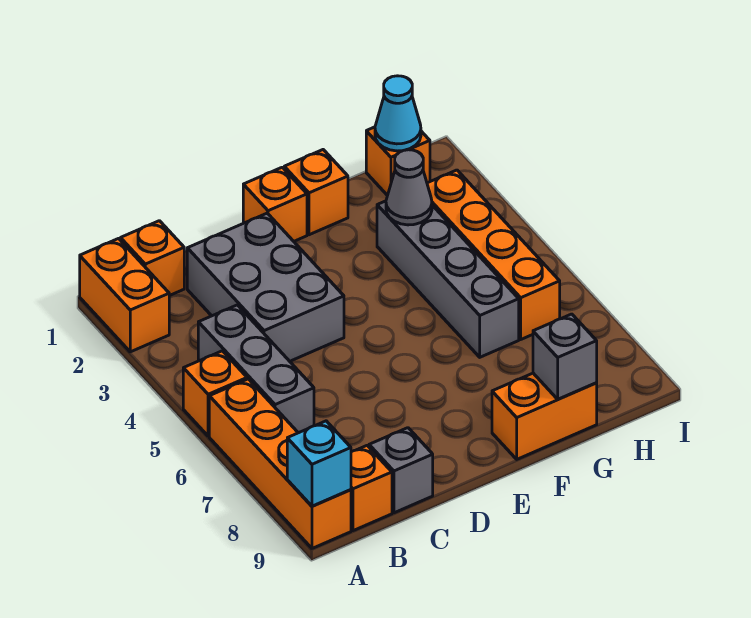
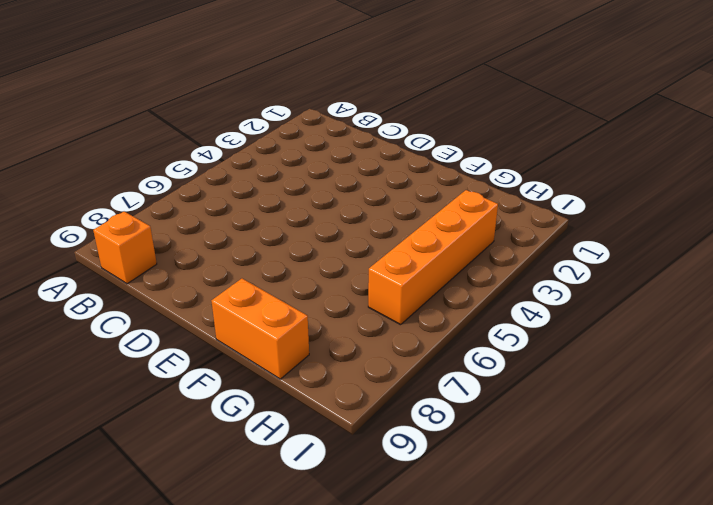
none -> orange brick A1:A2 level 1
none -> orange brick A5 level 1
none -> orange brick A6:A9 level 1

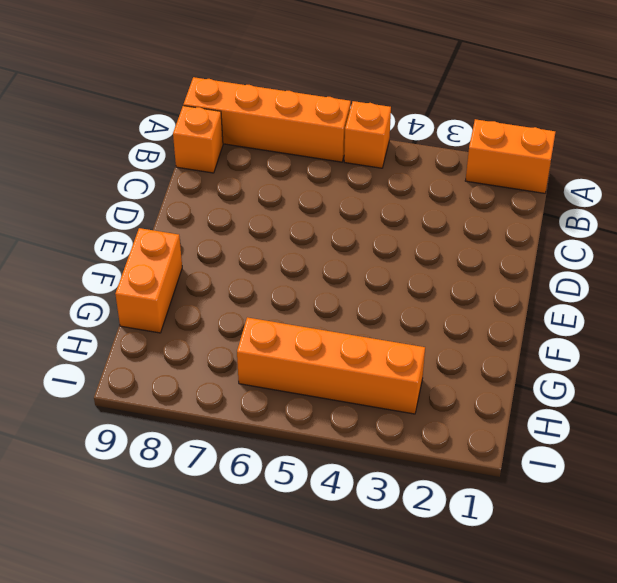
none -> orange brick B1 level 1
none -> grey brick B4:B6 level 1
none -> grey brick C2:D4 level 1

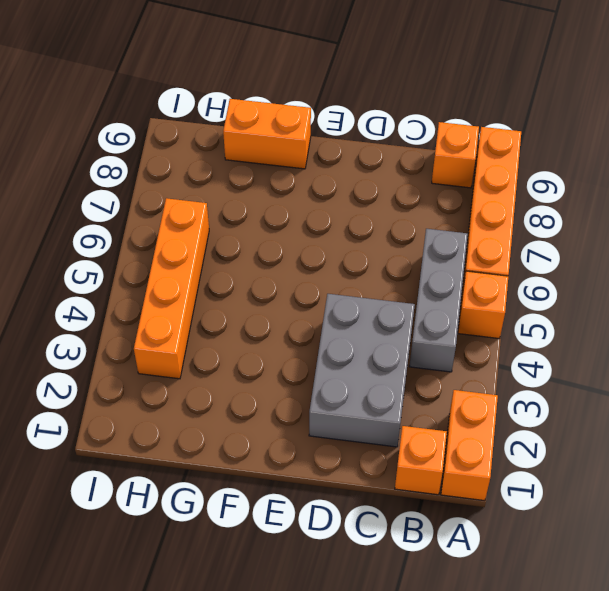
none -> grey brick C9 level 1
none -> orange brick E1 level 1
none -> orange brick F1 level 1

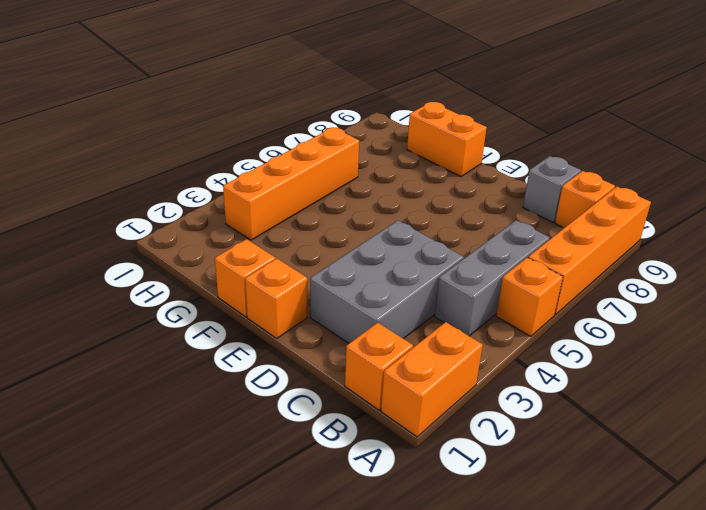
none -> grey brick G3:G6 level 1
none -> orange brick H1 level 1
none -> cyan brick A9 level 2

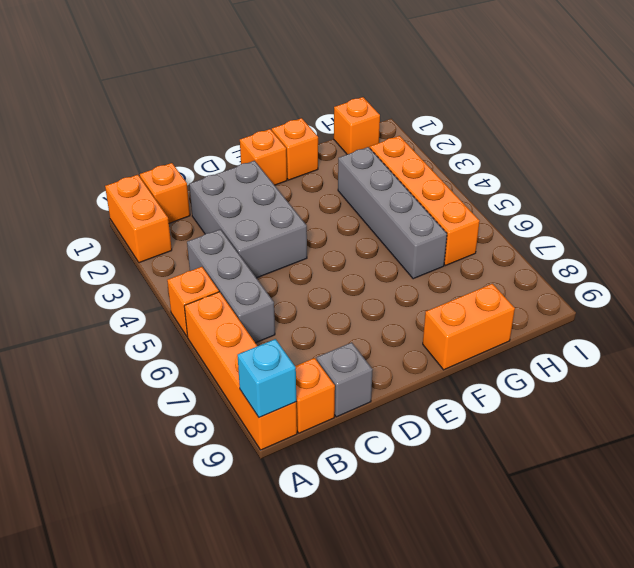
none -> grey cone G3 level 2
none -> grey brick G9 level 2
none -> cyan cone H1 level 2

